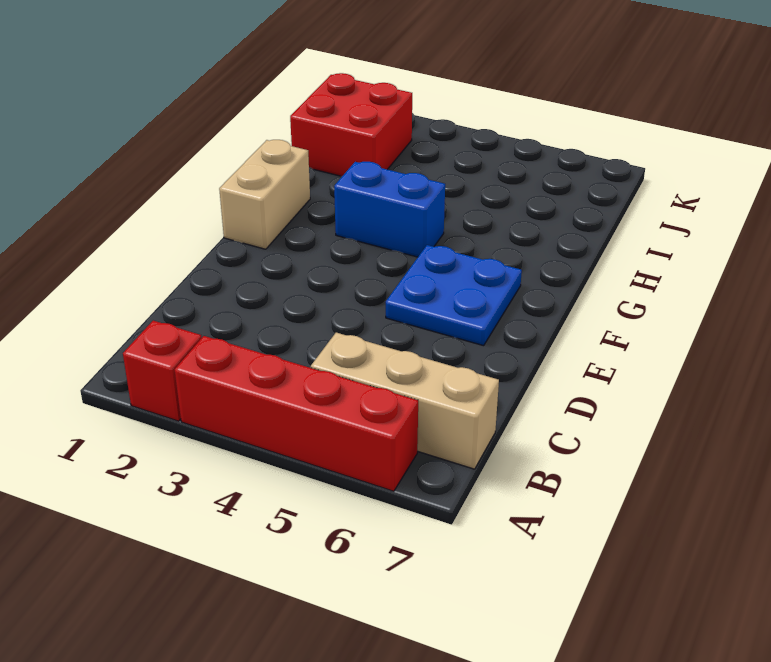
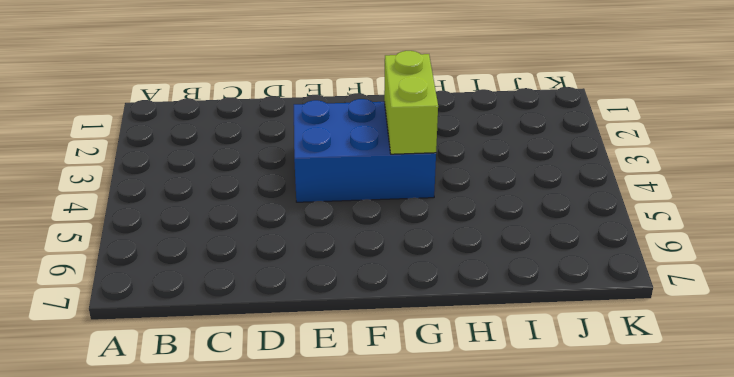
blue brick E3:G4 level 1 -> blue brick G3:G4 level 1
lime brick G3:G4 level 2 -> none
none -> red brick A2 level 1
none -> red brick A3:A6 level 1

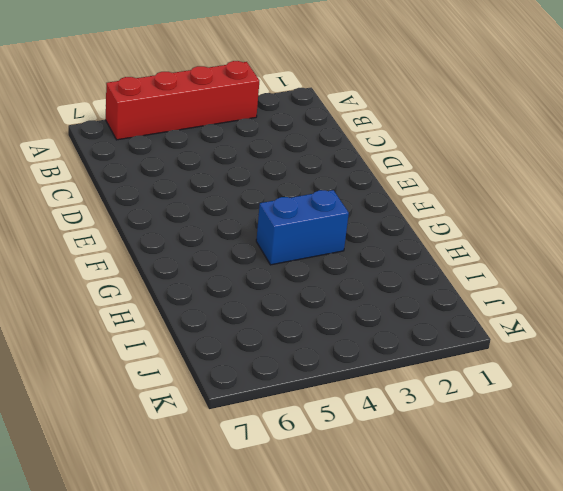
none -> red brick A2 level 1
none -> tan brick B5:B7 level 1

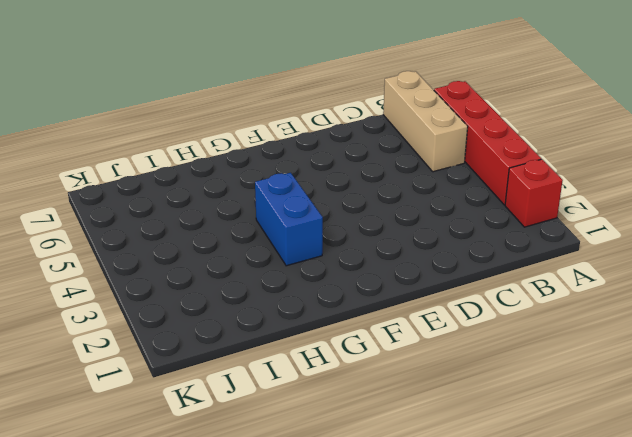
none -> blue plate E5:F6 level 1
none -> tan brick F1:G1 level 1

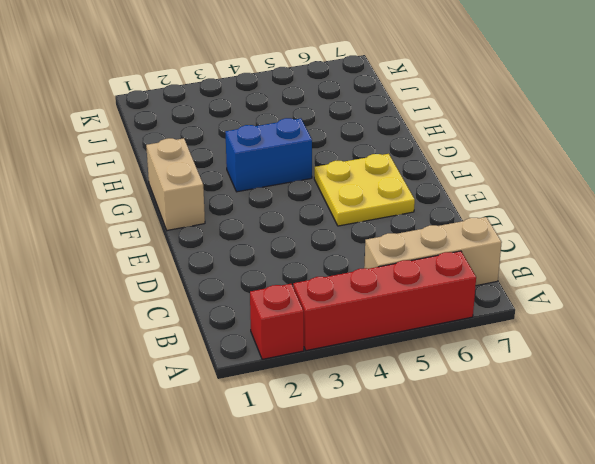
yellow plate E5:F6 level 1 -> blue plate E5:F6 level 1
none -> red brick I1:J2 level 1

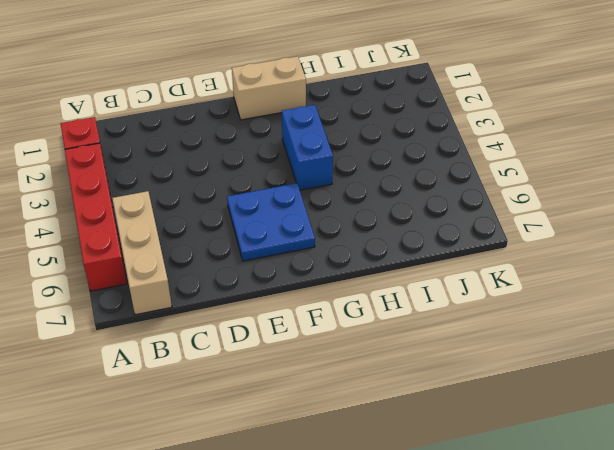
none -> red brick I1:J2 level 1

